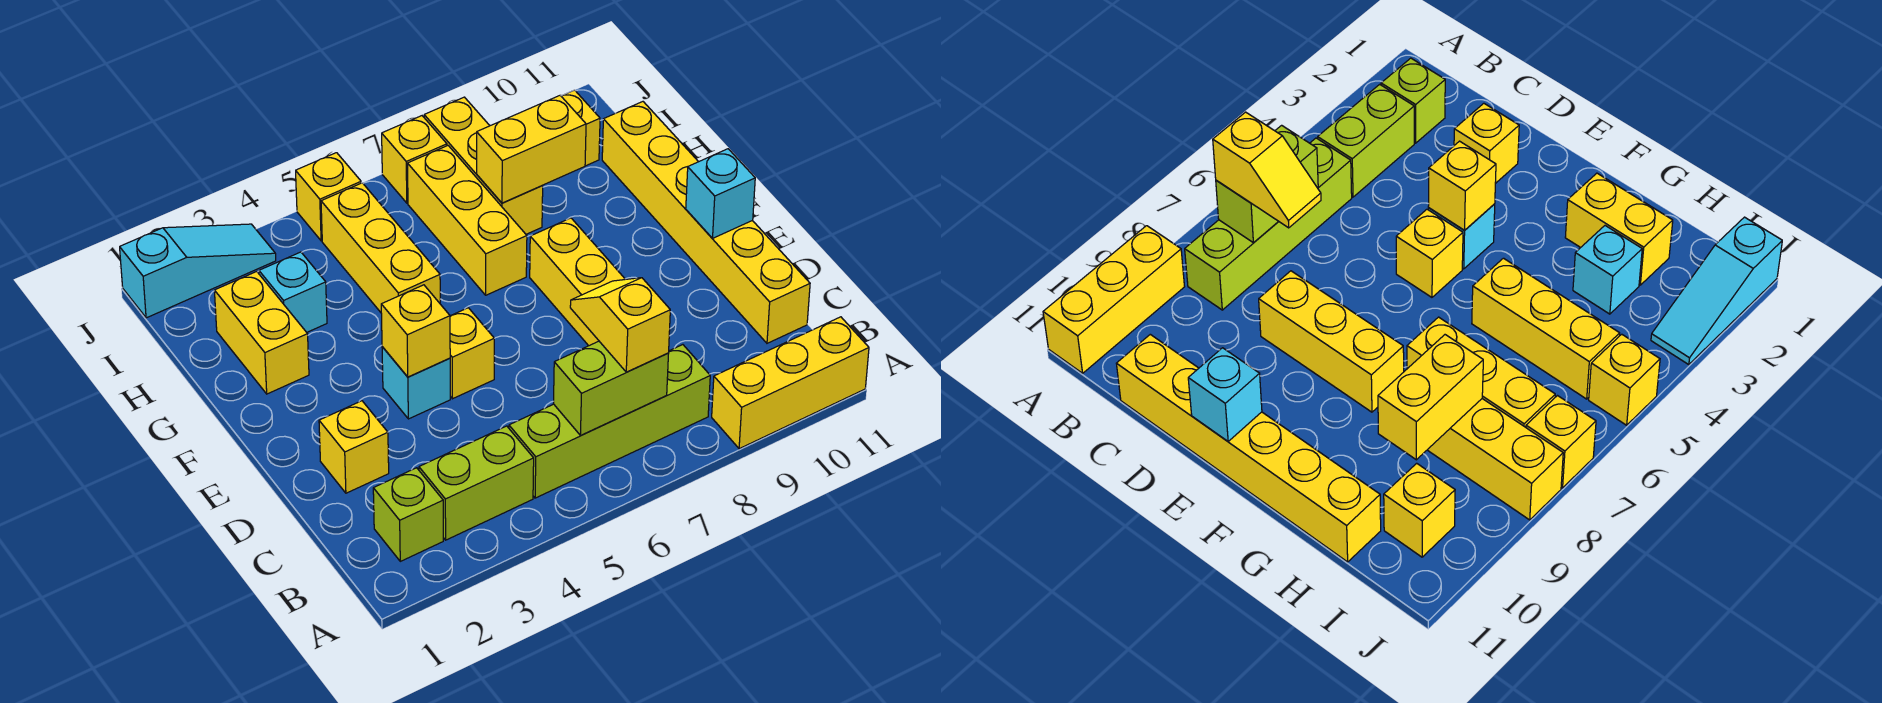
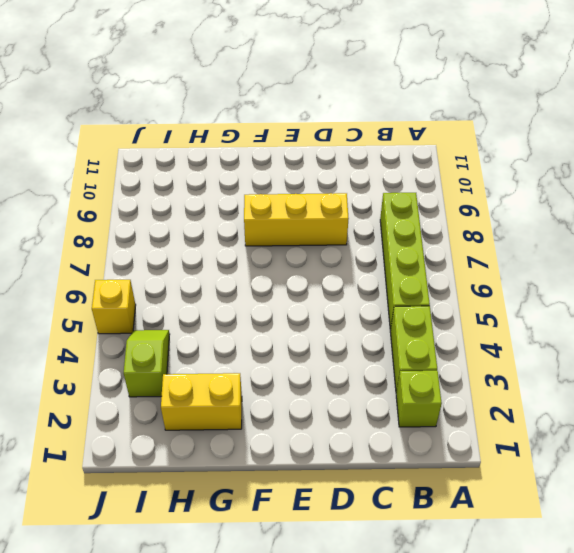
lime slope I3:I4 level 1 top 3 -> none
none -> yellow brick A9:A11 level 1
none -> yellow brick C11:H11 level 1
none -> yellow brick D2 level 1

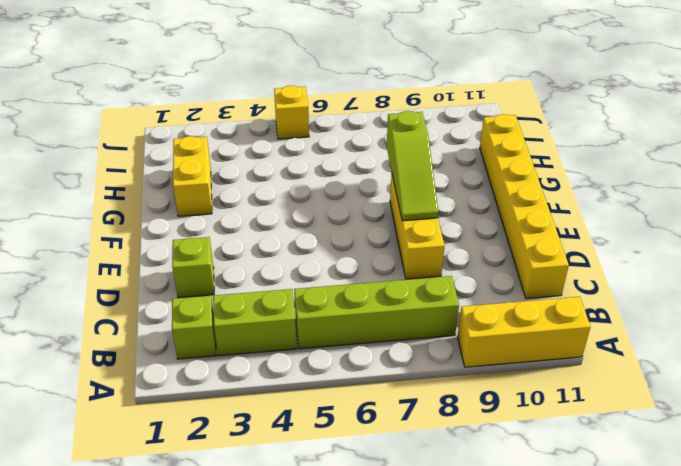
lime brick D2 level 1 -> yellow brick D2 level 1
lime slope E8:G8 level 2 top G -> none
none -> cyan brick E4 level 1
none -> yellow brick E5 level 1
none -> yellow brick G5:I5 level 1

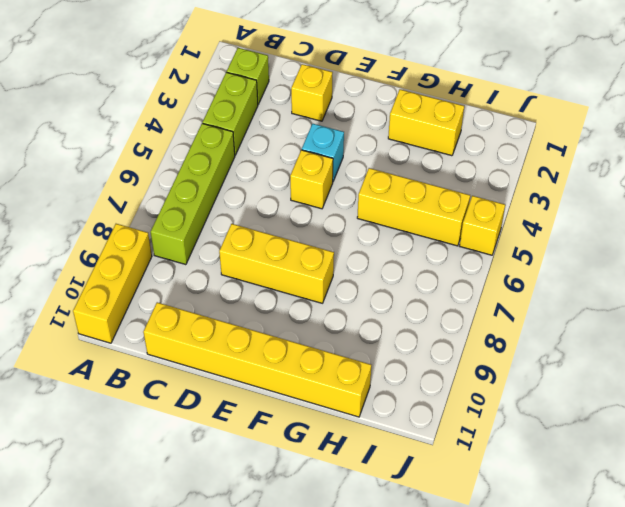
none -> yellow brick G7:I7 level 1
none -> cyan brick H3 level 1
none -> yellow brick H8:J8 level 1

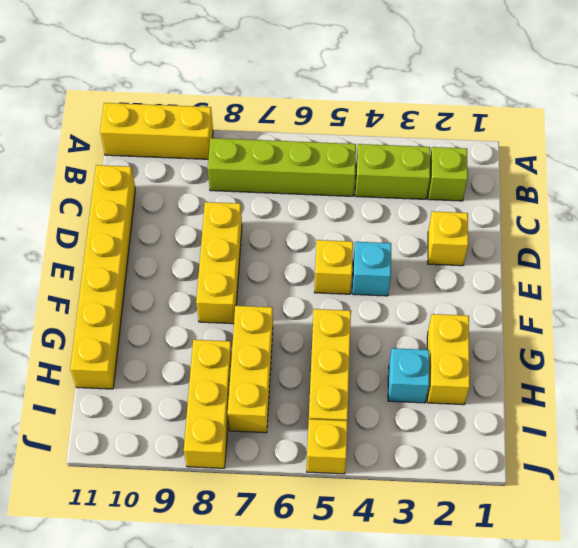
none -> yellow brick I10 level 1
none -> cyan slope J1:J3 level 1 top 1
none -> yellow brick J7 level 1

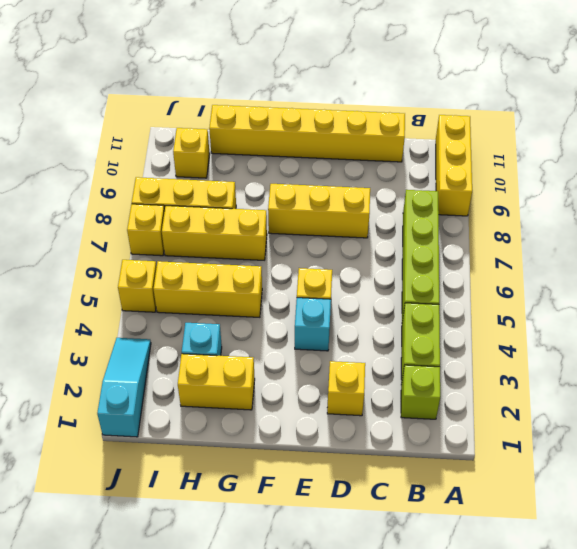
none -> lime brick B6:B7 level 2
none -> yellow brick E4 level 2
none -> cyan brick E11 level 2

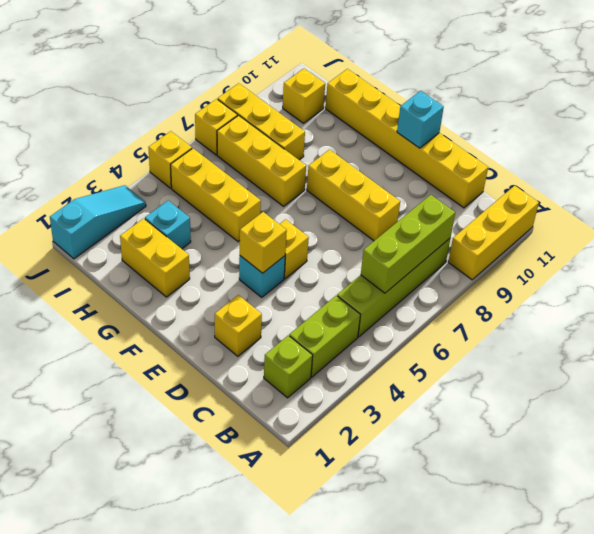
lime brick B6:B8 level 2 -> lime brick B6:B7 level 2
none -> yellow brick H8:H9 level 2
none -> yellow slope B7:C7 level 3 top B

